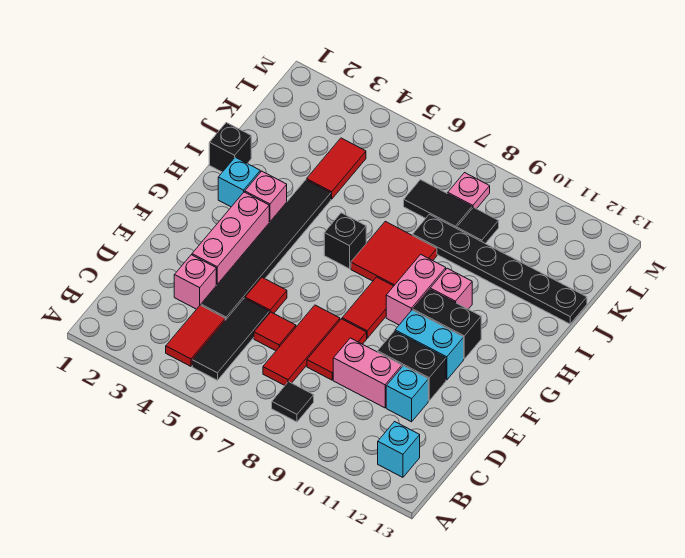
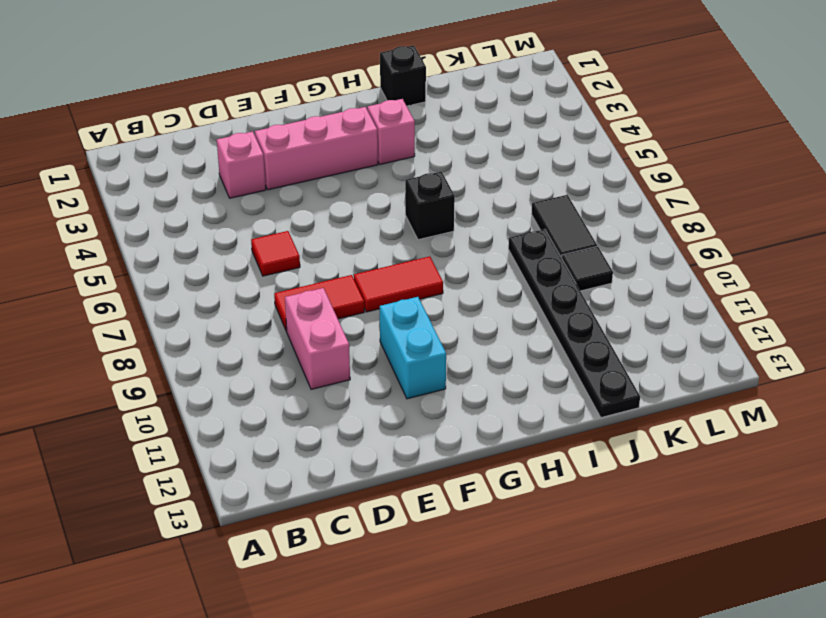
none -> red tile B4:C4 level 1
none -> black tile B5:D5 level 1
none -> black tile B8 level 1

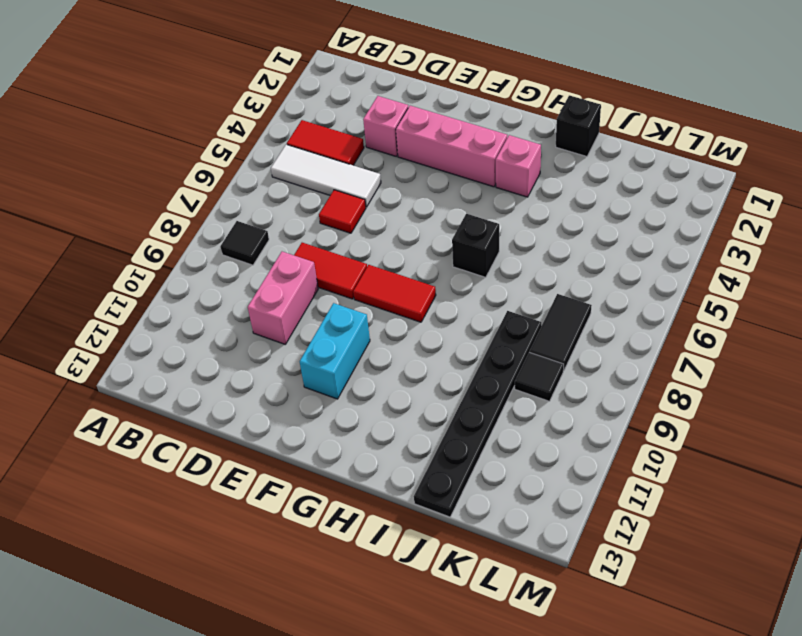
white tile B5:D5 level 1 -> black tile B5:D5 level 1
none -> cyan brick B12 level 1
none -> red tile C7:E7 level 1
none -> black tile D4:I4 level 1

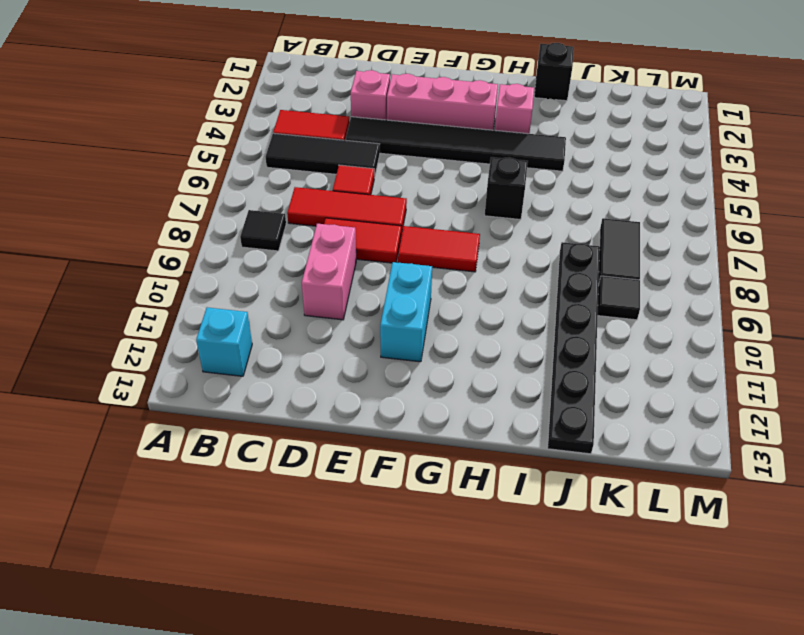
none -> cyan brick D11 level 1
none -> red tile E5 level 1
none -> black brick E10:E11 level 1

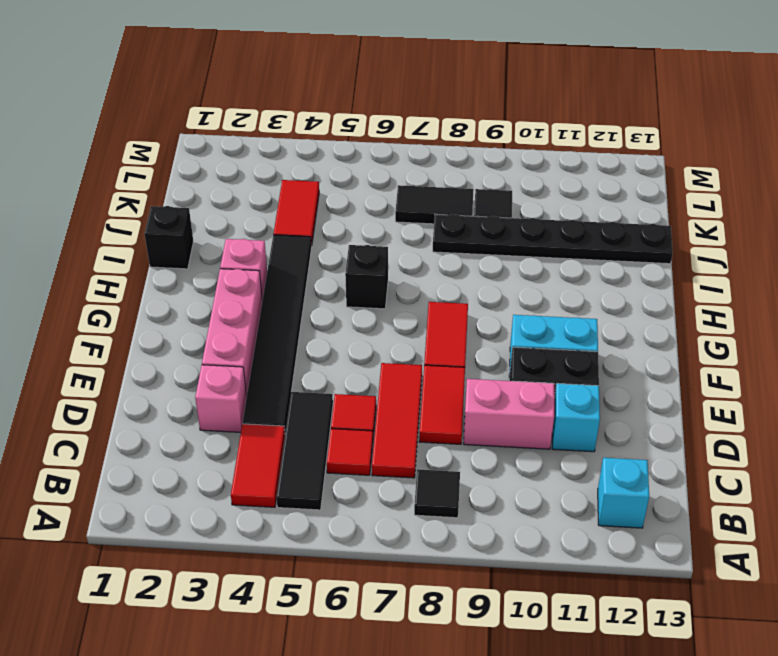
red tile C6 level 1 -> red tile E5 level 1
none -> pink brick G9:H9 level 1
none -> black brick G10:G11 level 1
none -> cyan brick H2 level 1

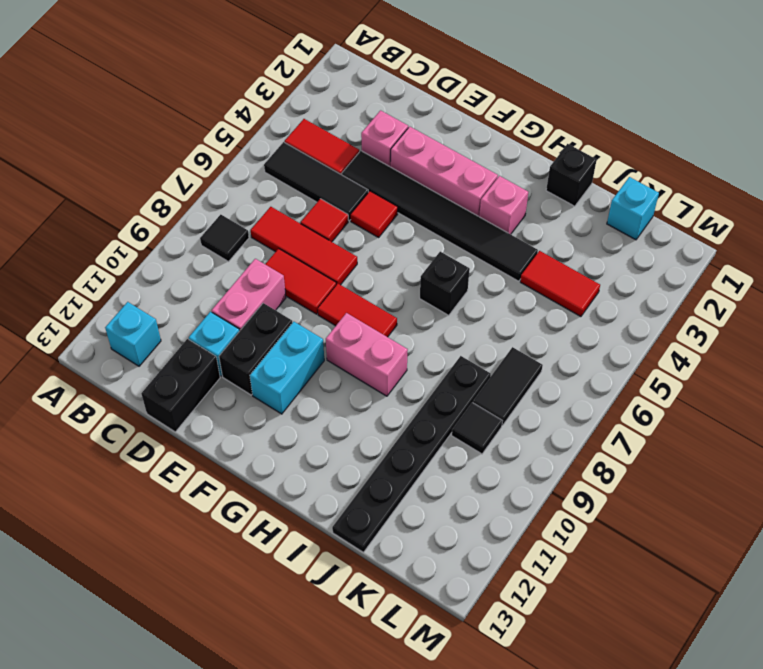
black brick D12:D13 level 1 -> black brick G10:G11 level 1
cyan brick K1 level 1 -> cyan brick H2 level 1
none -> red tile H7:I8 level 1
none -> pink brick H10 level 1
none -> pink plate L8 level 1

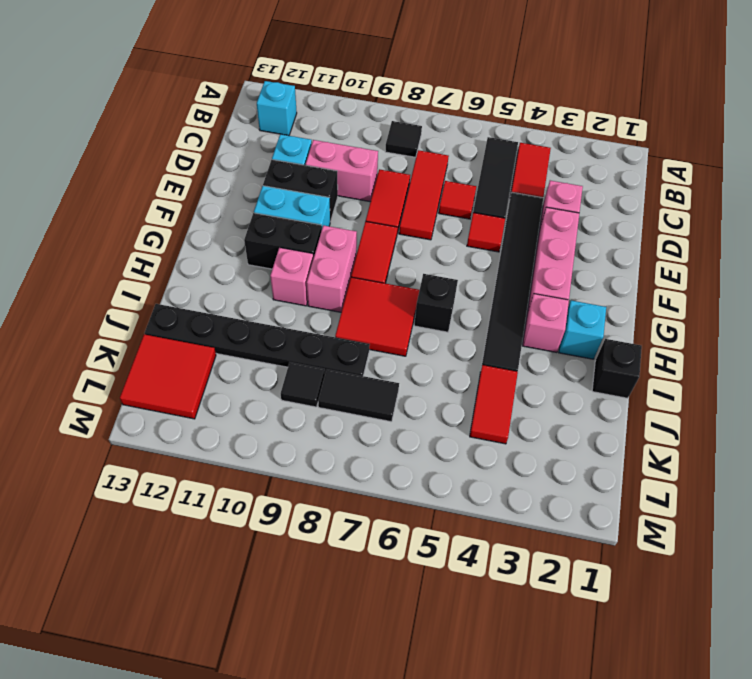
red tile K12:L13 level 1 -> none
none -> pink plate L8 level 1

